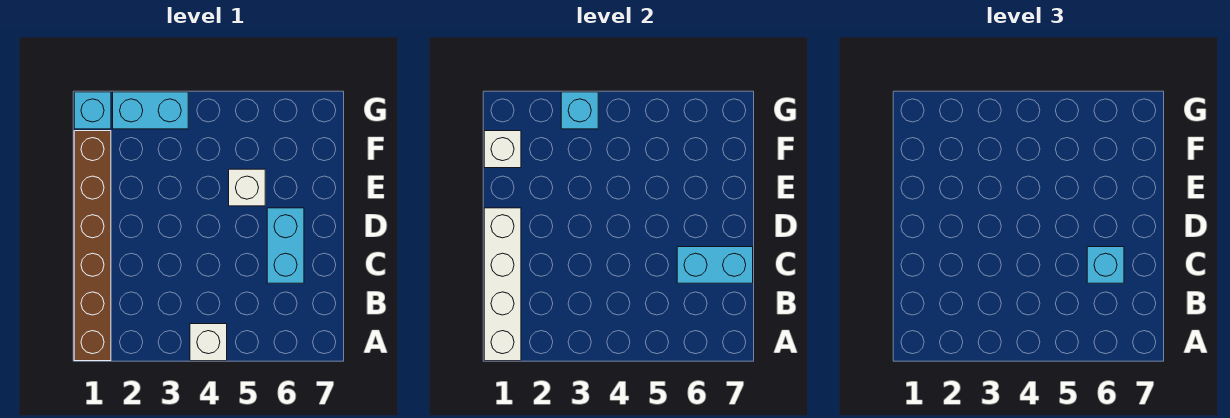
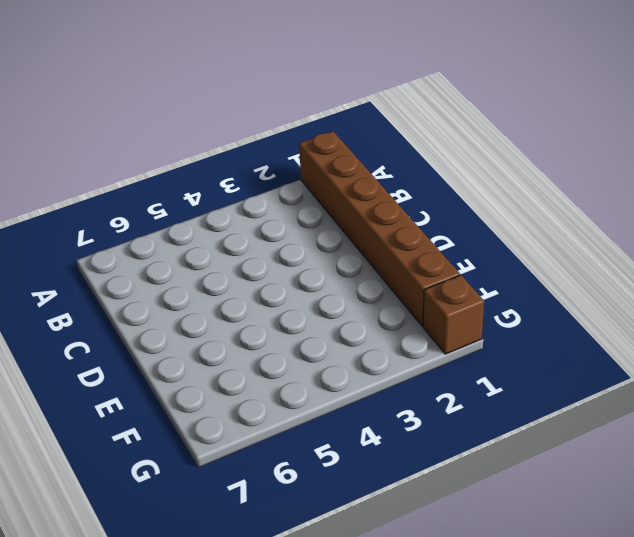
brown brick G1 level 1 -> cyan brick G1 level 1
none -> white brick A4 level 1
none -> cyan brick C6:D6 level 1

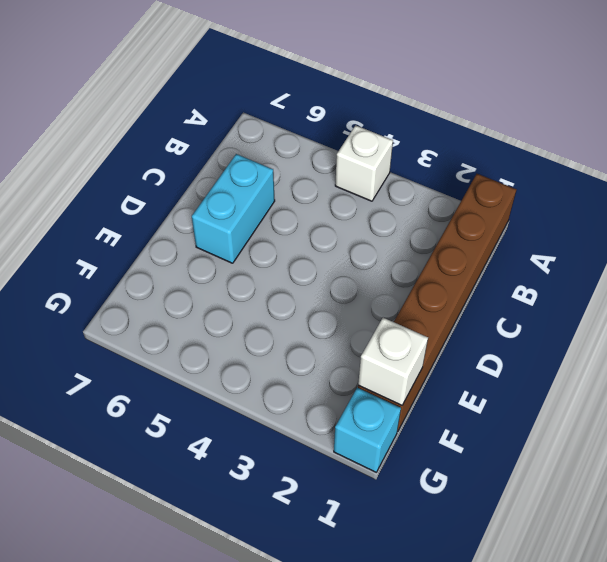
none -> white brick E5 level 1
none -> cyan brick G2:G3 level 1

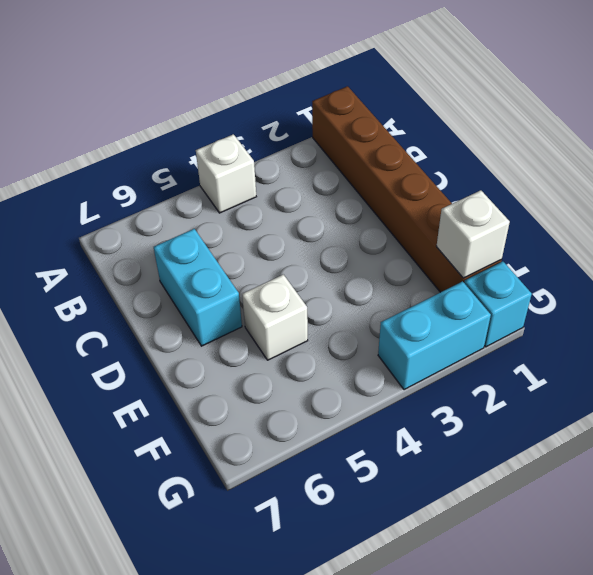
none -> white brick A1:D1 level 2
none -> cyan brick C6:C7 level 2

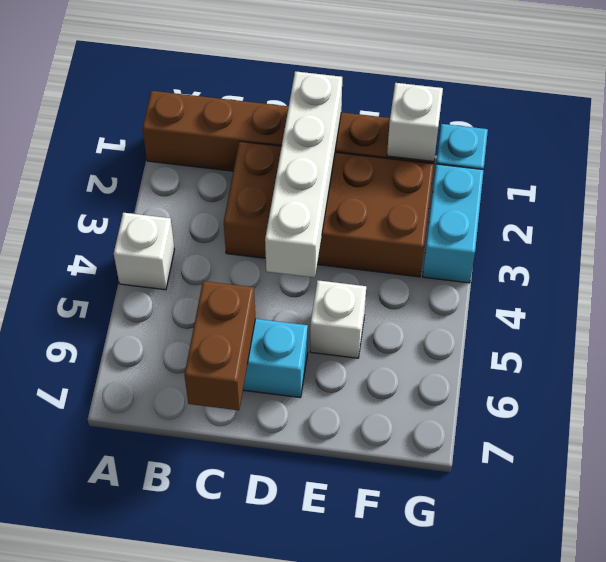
brown brick C2:F3 level 1 -> none
brown brick C6:C7 level 2 -> cyan brick C6:C7 level 2
white brick D1:D4 level 2 -> white brick A1:D1 level 2
none -> cyan brick G3 level 2
none -> cyan brick C6 level 3

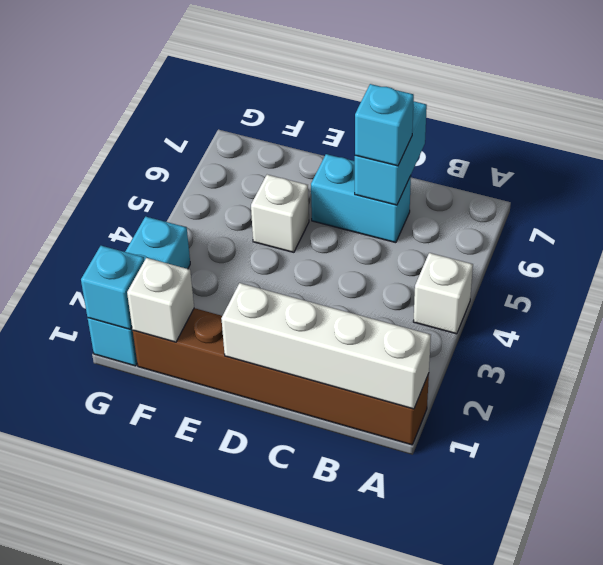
cyan brick G1 level 2 -> cyan brick G3 level 2

